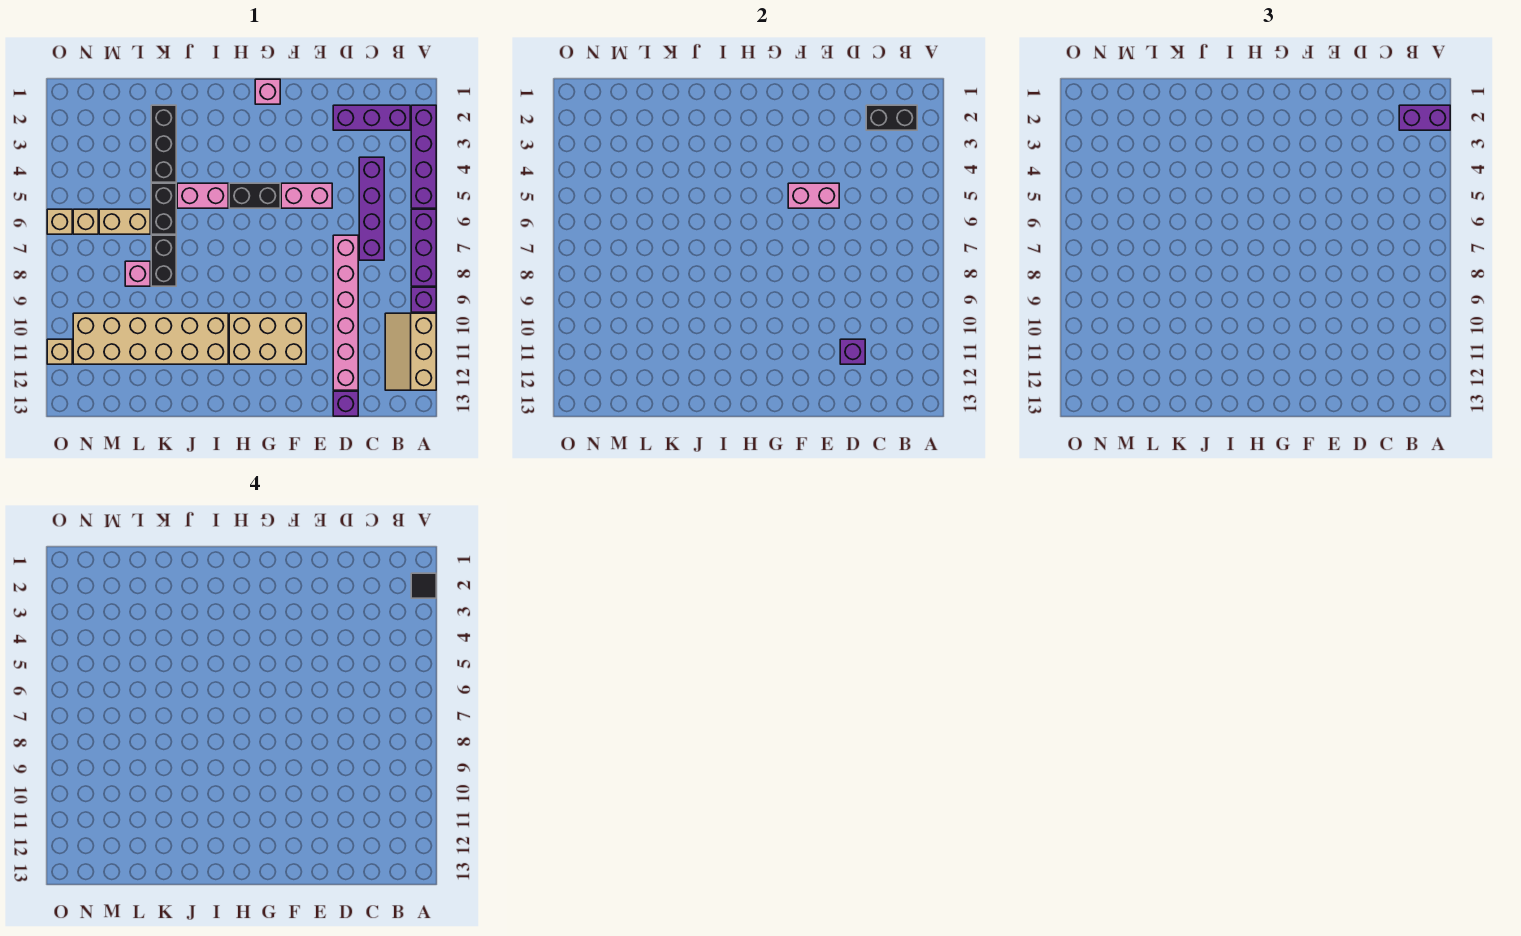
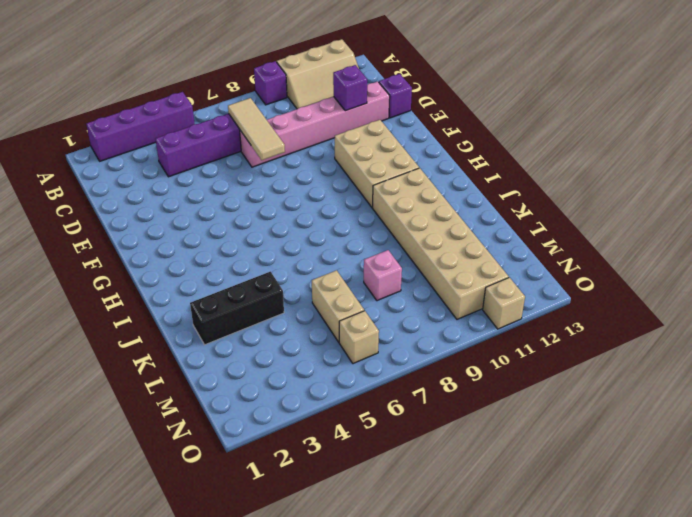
tan tile C7:E7 level 2 -> none
none -> purple brick A6:A8 level 1
none -> purple brick B2:D2 level 1
none -> pink brick E5:F5 level 1

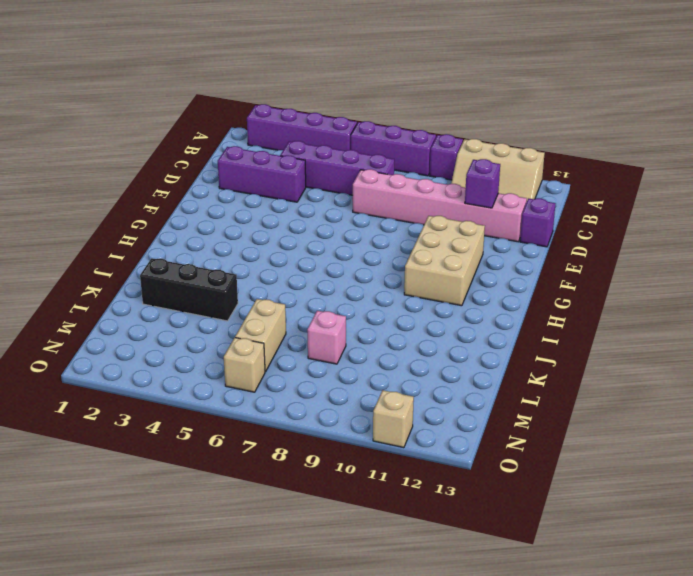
purple brick D2:D4 level 1 -> purple brick B2:D2 level 1
none -> pink brick E5:F5 level 1
none -> pink brick G1 level 1
none -> black brick G5:H5 level 1

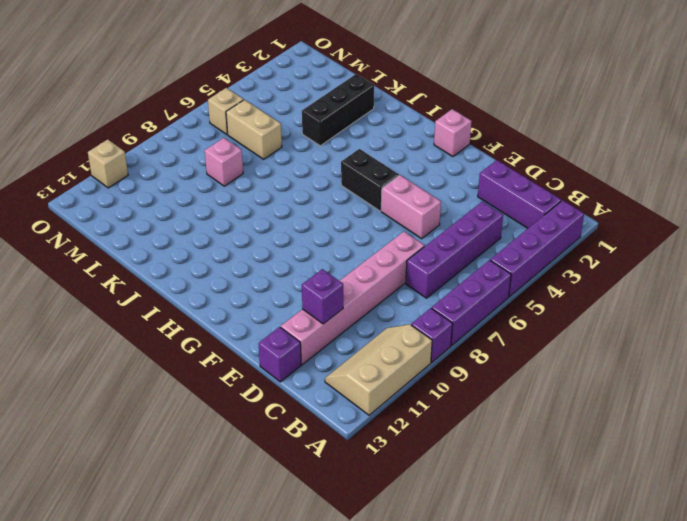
none -> tan brick F10:H11 level 1
none -> pink brick I5:J5 level 1
none -> tan brick I10:N11 level 1

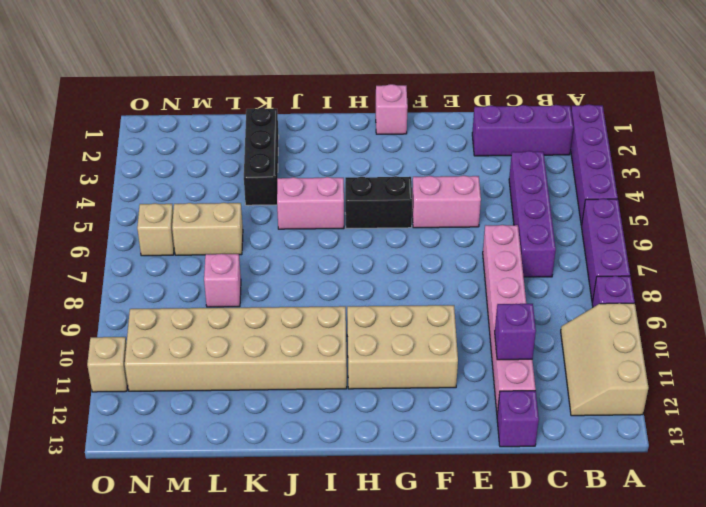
none -> black brick K5:K6 level 1
none -> black brick K7:K8 level 1
none -> tan brick O6 level 1

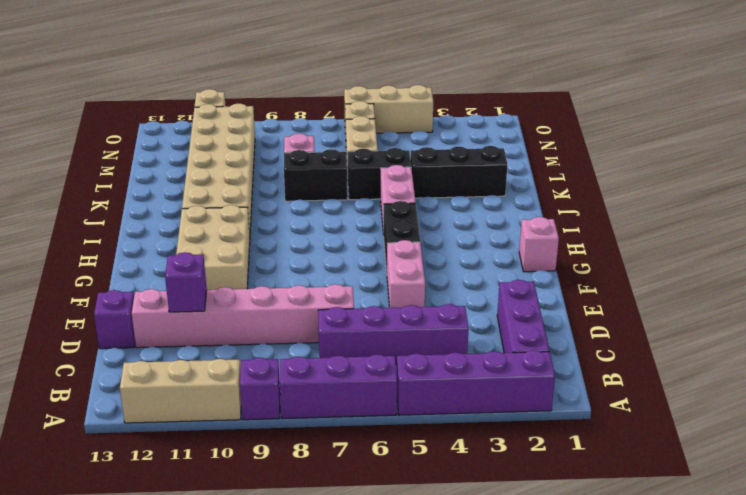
tan brick O4:O6 level 1 -> tan brick O6 level 1
none -> black brick B2:C2 level 2
none -> pink brick E5:F5 level 2
none -> purple brick A2:B2 level 3

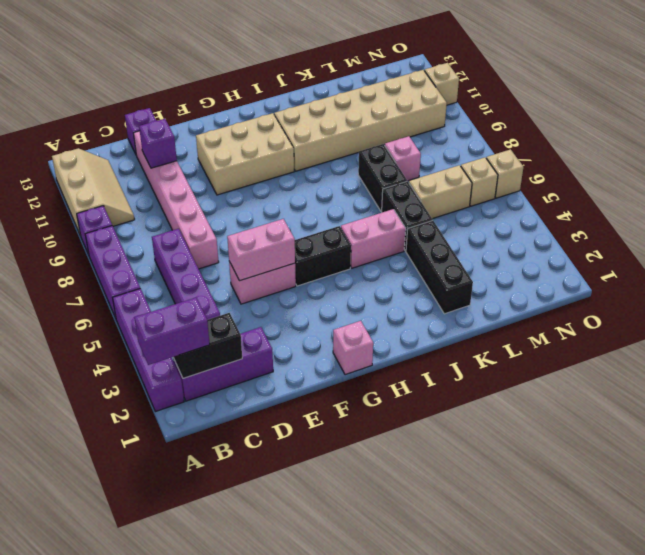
none -> black tile A2 level 4

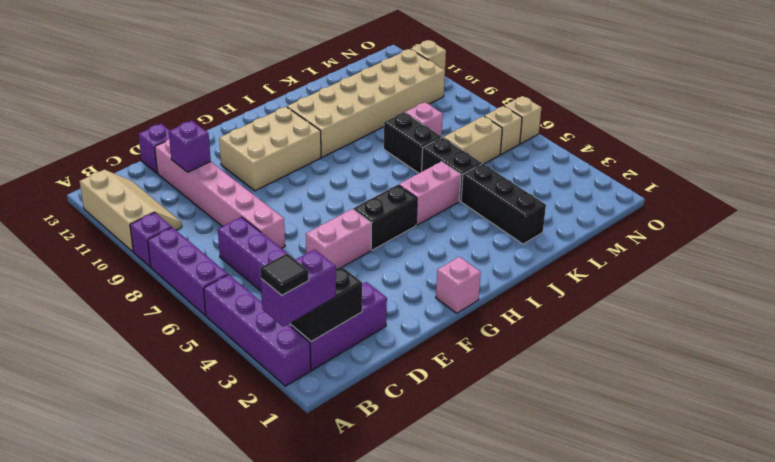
none -> pink brick E5:F5 level 2

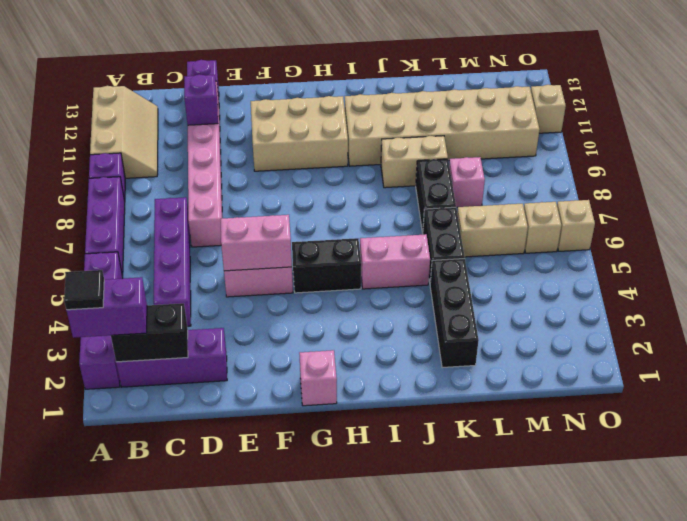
tan brick J9:K9 level 1 -> none

